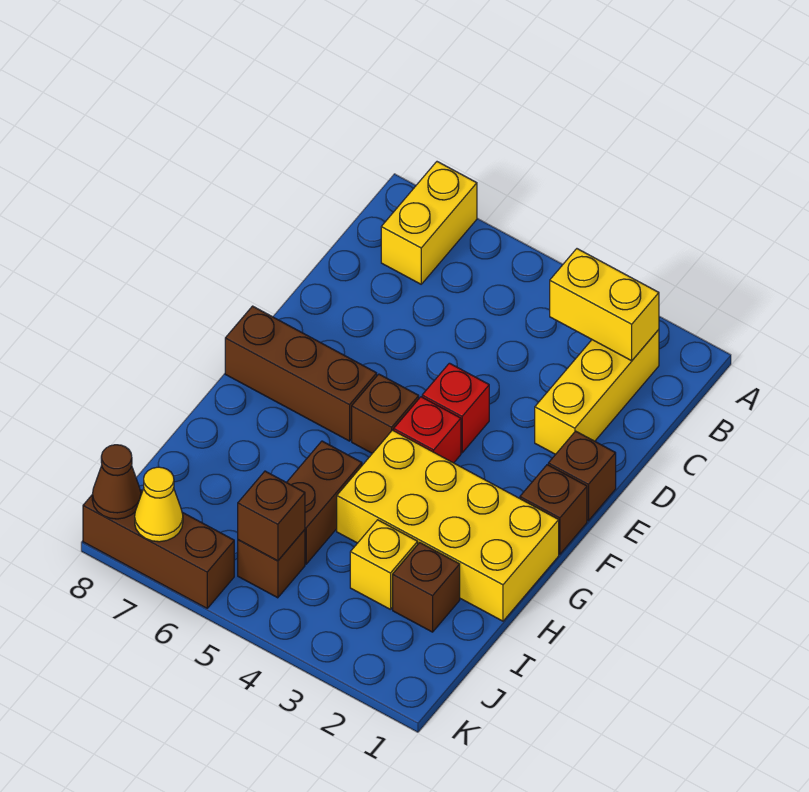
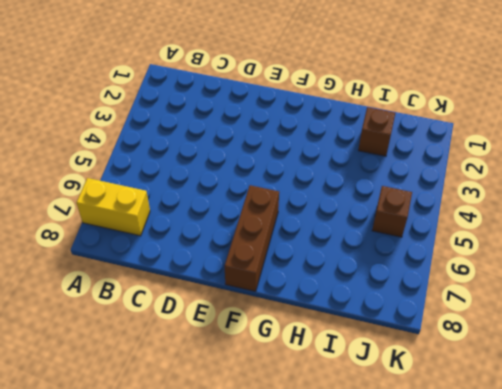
none -> yellow brick B2:D2 level 1
none -> brown brick E1 level 1
none -> red brick E4 level 1

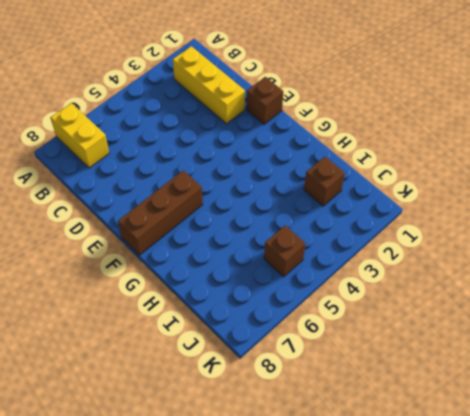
none -> red brick E4 level 1
none -> brown brick F1 level 1
none -> red brick F4 level 1

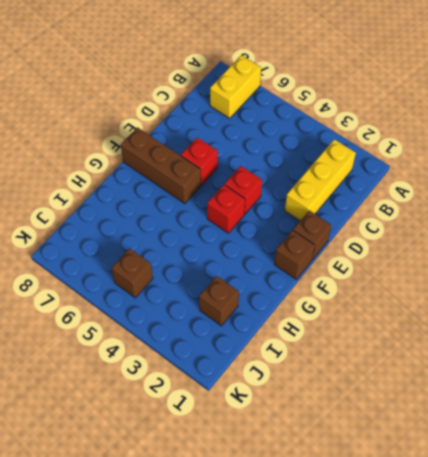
red brick E6 level 1 -> none
none -> brown brick F5 level 1
none -> yellow brick G1:H4 level 1
none -> brown brick H5:I5 level 1

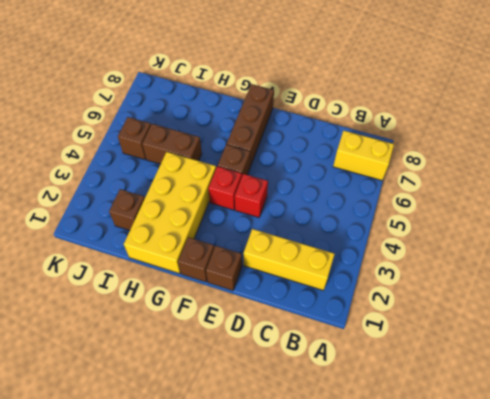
none -> yellow brick I3 level 1
none -> brown brick K6:K8 level 1
none -> yellow brick B2:B3 level 2

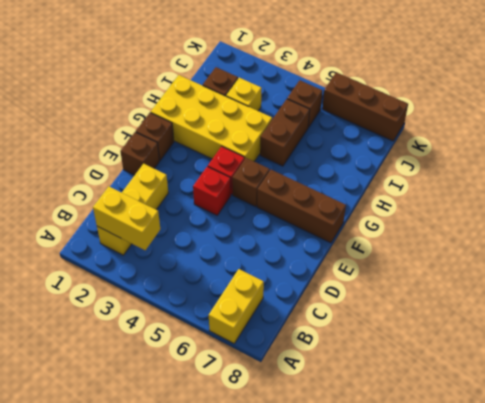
none -> brown brick J5 level 2
none -> yellow cone K7 level 2
none -> brown cone K8 level 2

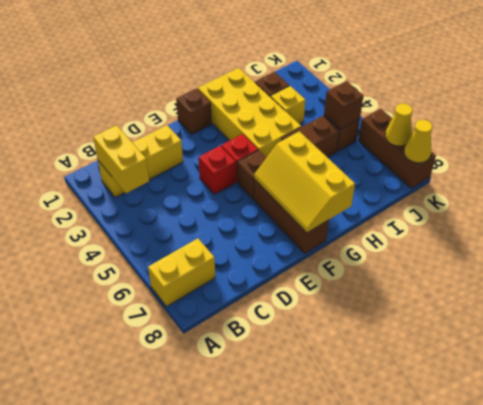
yellow slope F6:G8 level 2 top G -> none
yellow cone K8 level 2 -> brown cone K8 level 2
none -> brown brick E1 level 1

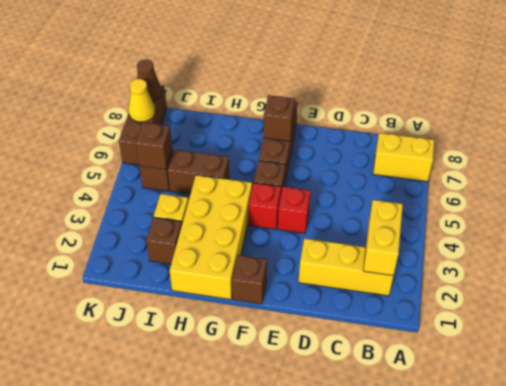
brown brick F7 level 2 -> brown brick E1 level 1

